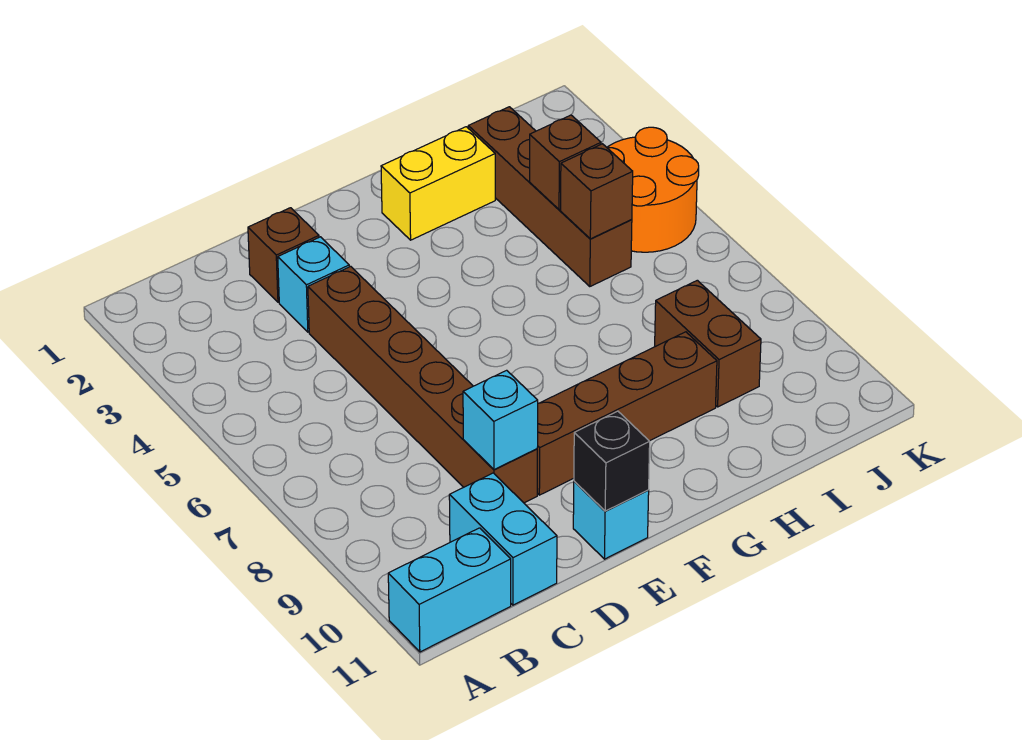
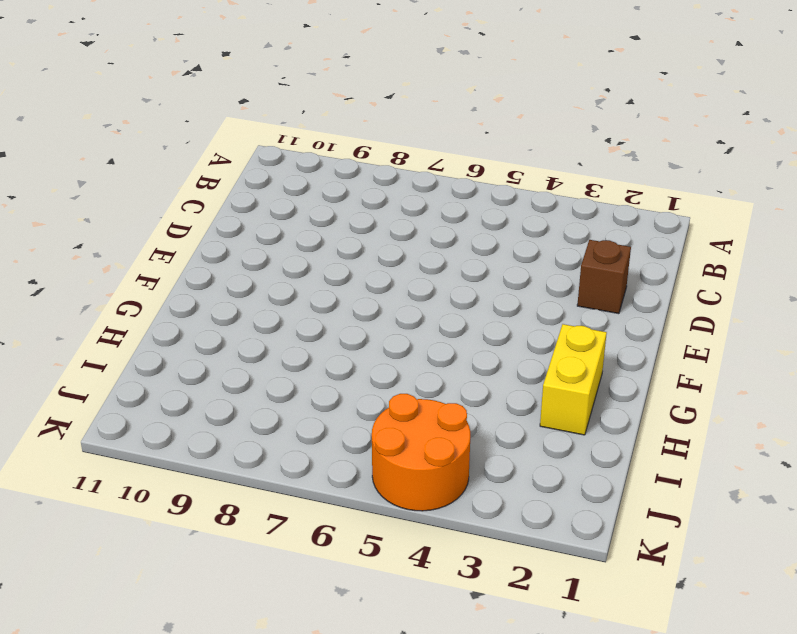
none -> cyan brick A11:B11 level 1
none -> cyan brick C10:C11 level 1
none -> cyan brick D3 level 1

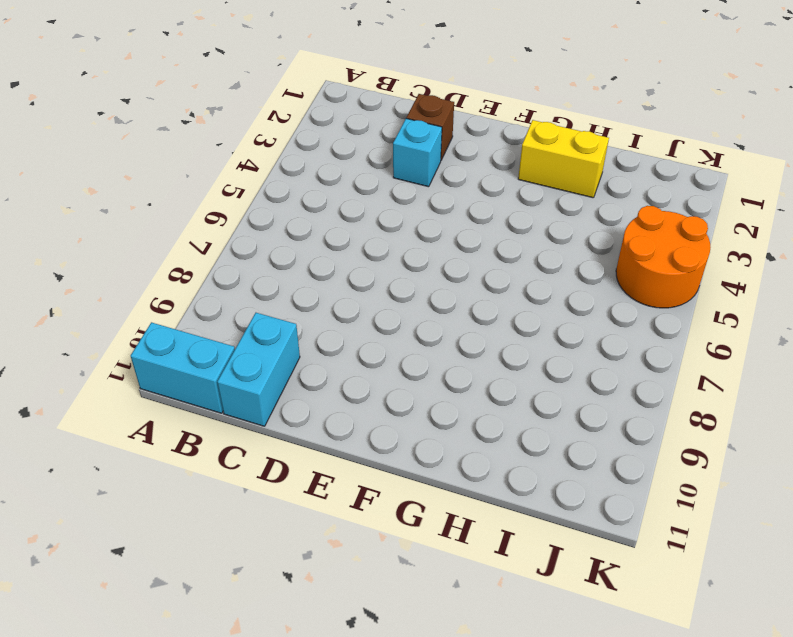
none -> brown brick D4:D9 level 1
none -> brown brick E9:H9 level 1
none -> cyan brick E11 level 1

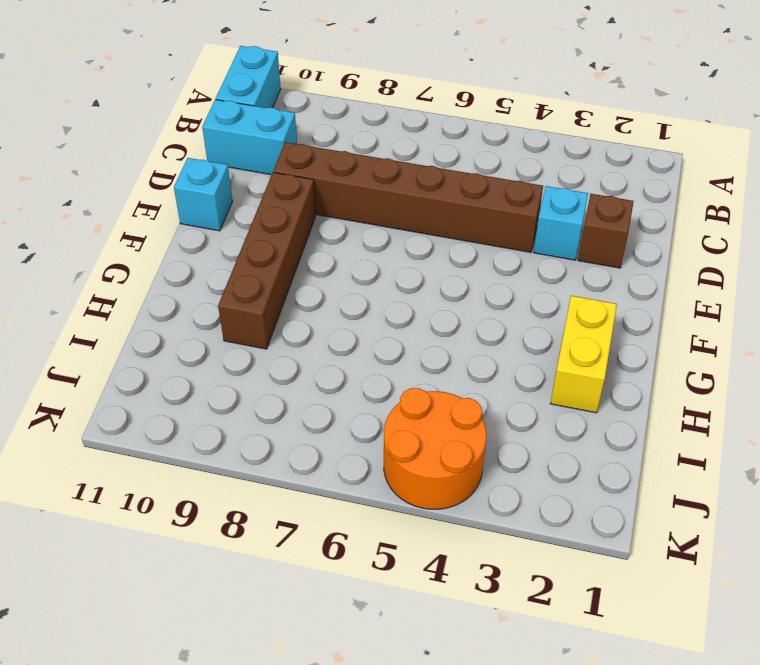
none -> brown brick I2:I5 level 1
none -> brown brick I8:I9 level 1
none -> cyan brick D9 level 2

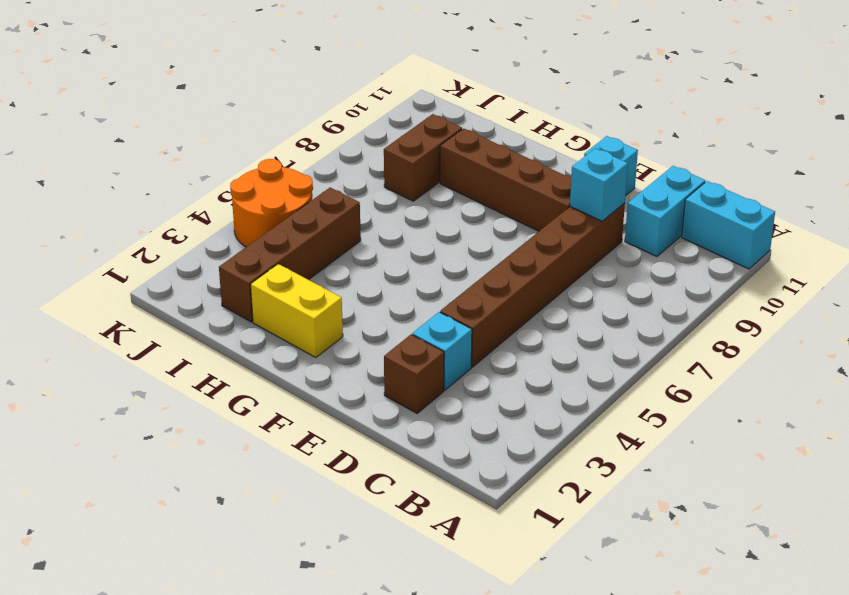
none -> black brick E11 level 2
none -> brown brick I4 level 2
none -> brown brick I5 level 2

